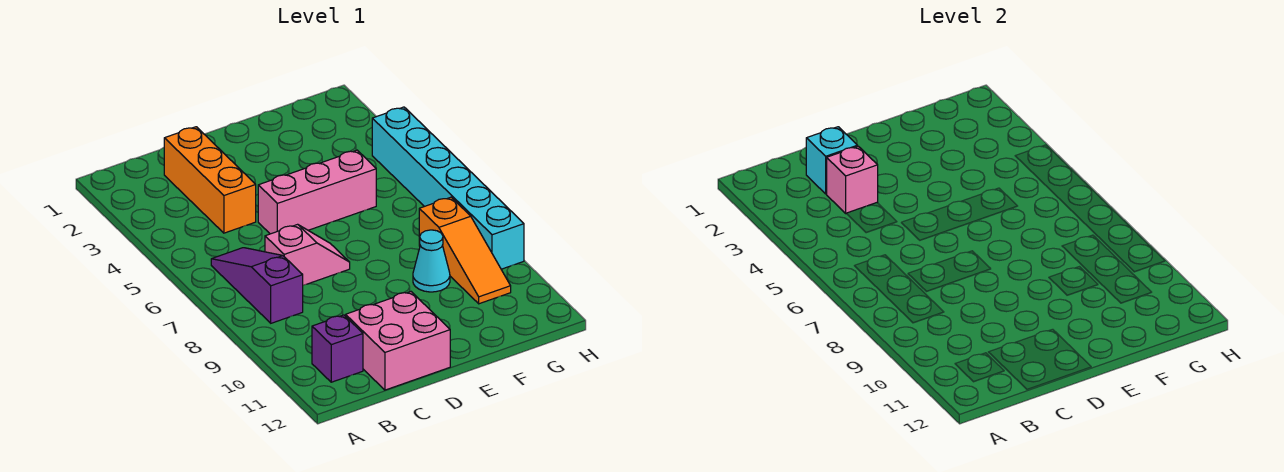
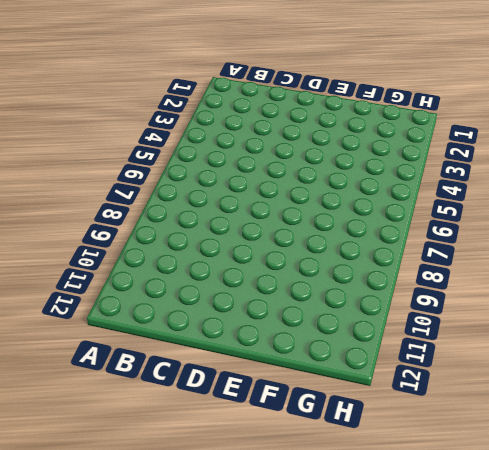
none -> purple slope B6:B8 level 1 top 8
none -> purple brick B11 level 1

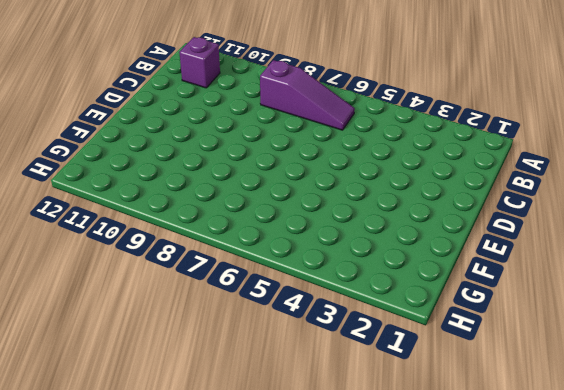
none -> orange brick C2:C4 level 1
none -> pink slope C7:D7 level 1 top C

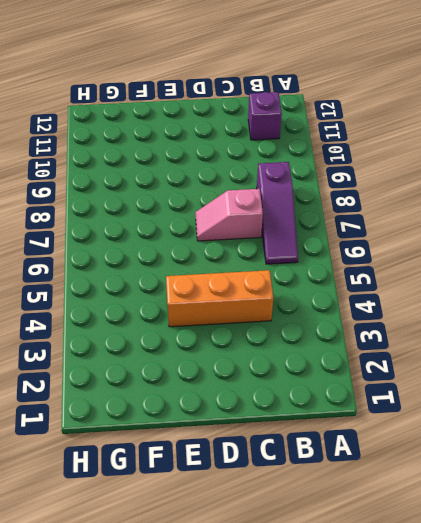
orange brick C4:E4 level 1 -> orange brick C2:C4 level 1
none -> pink brick C11:D12 level 1
none -> pink brick D5:F5 level 1

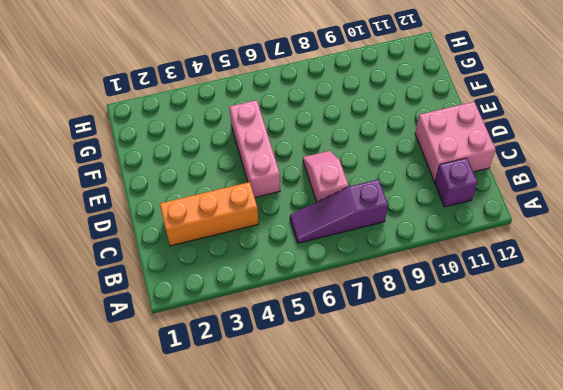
none -> cyan cone F9 level 1
none -> orange slope G8:G10 level 1 top 8

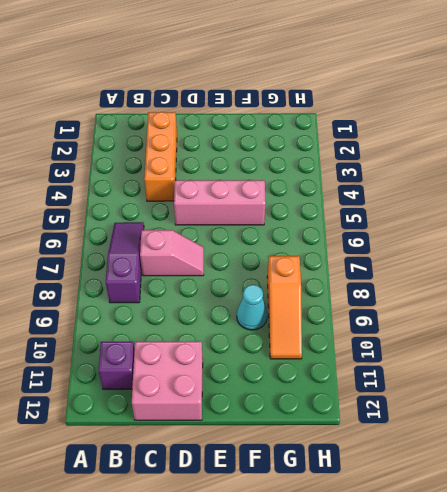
none -> cyan brick H4:H9 level 1
none -> cyan brick C2 level 2

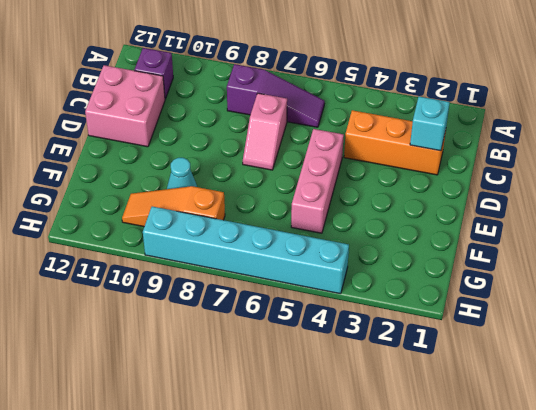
none -> pink brick C3 level 2

